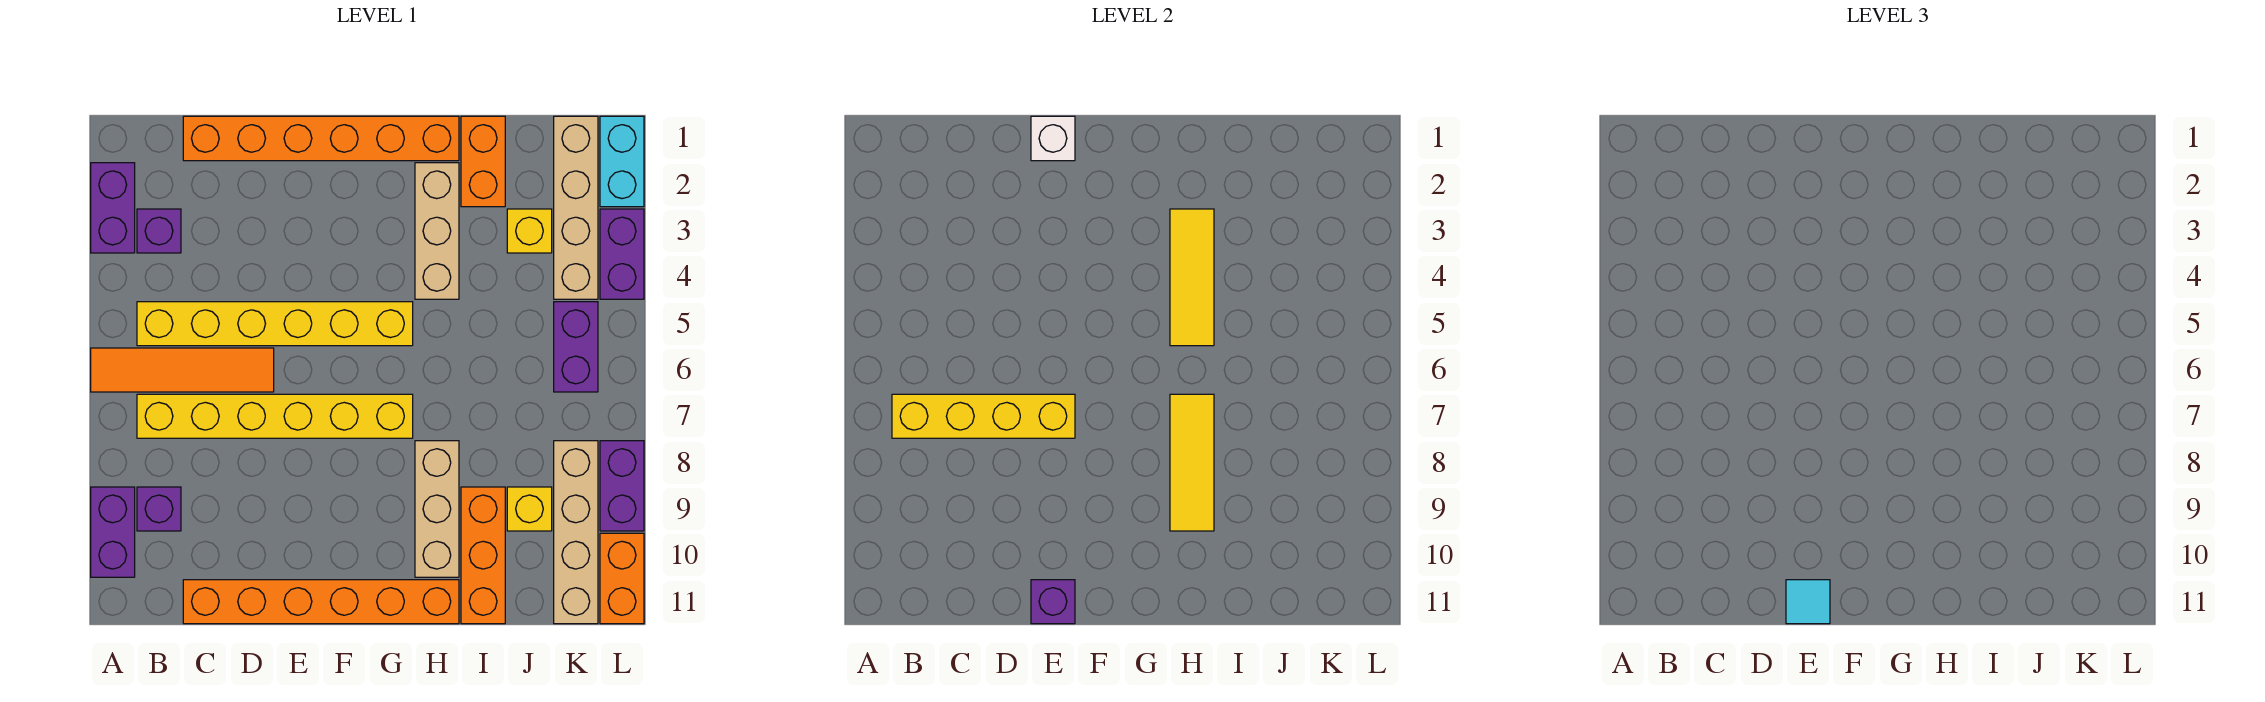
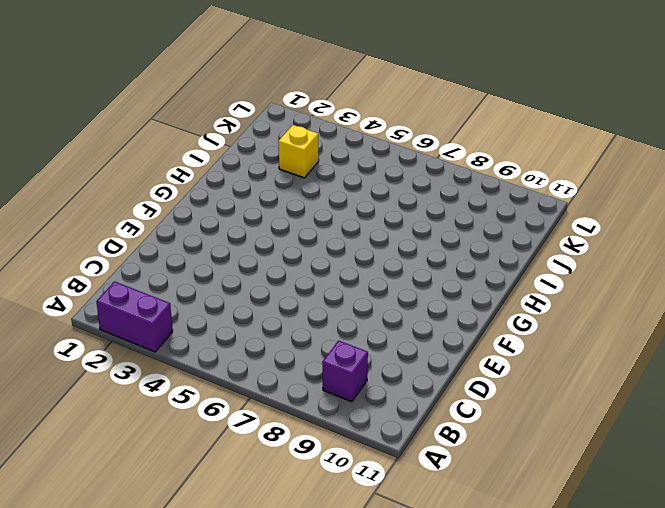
none -> orange tile A6:D6 level 1
none -> purple brick A9:A10 level 1
none -> purple brick B3 level 1

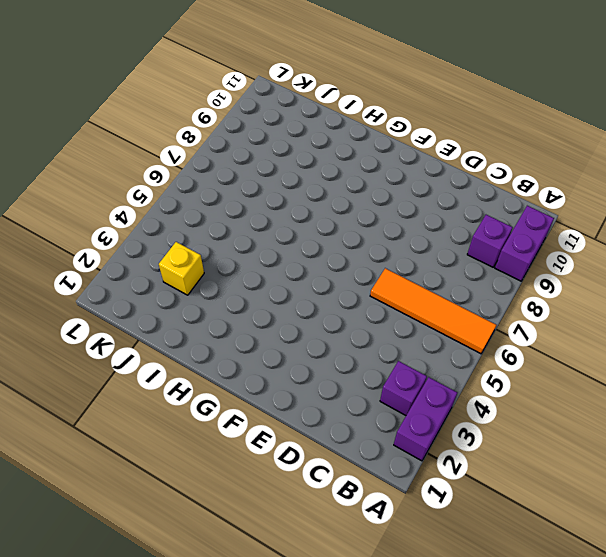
none -> yellow brick B5:G5 level 1
none -> yellow brick B7:G7 level 1
none -> orange brick C1:H1 level 1

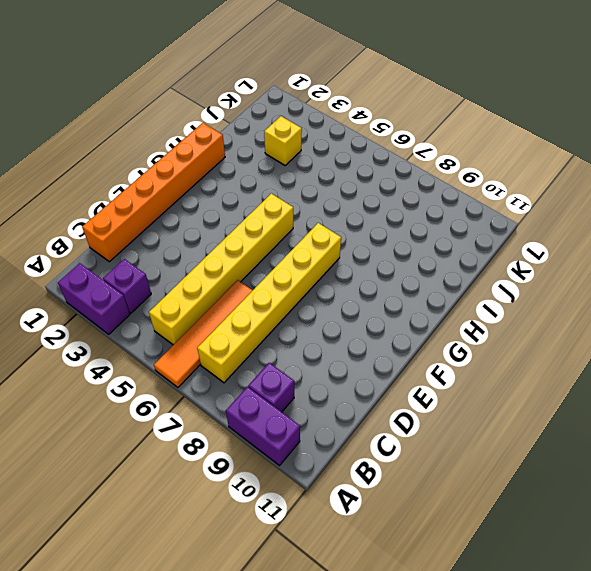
none -> orange brick C11:H11 level 1
none -> tan brick H2:H4 level 1
none -> tan brick H8:H10 level 1

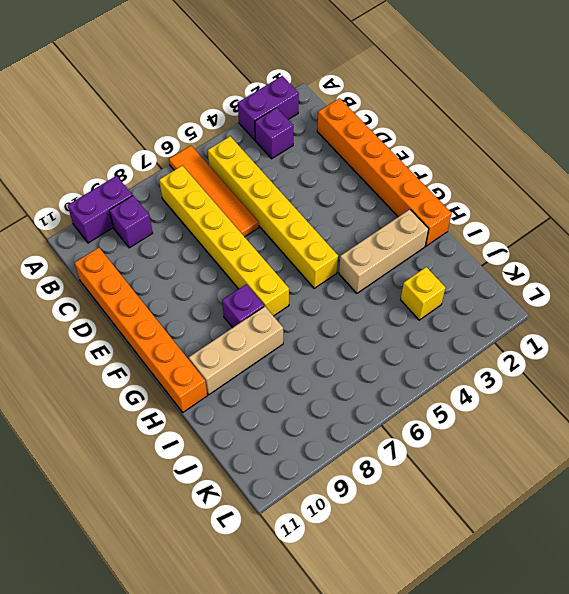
purple brick G8 level 1 -> purple brick E11 level 2
none -> orange brick I1:I2 level 1
none -> orange brick I9:I11 level 1
none -> yellow brick J9 level 1

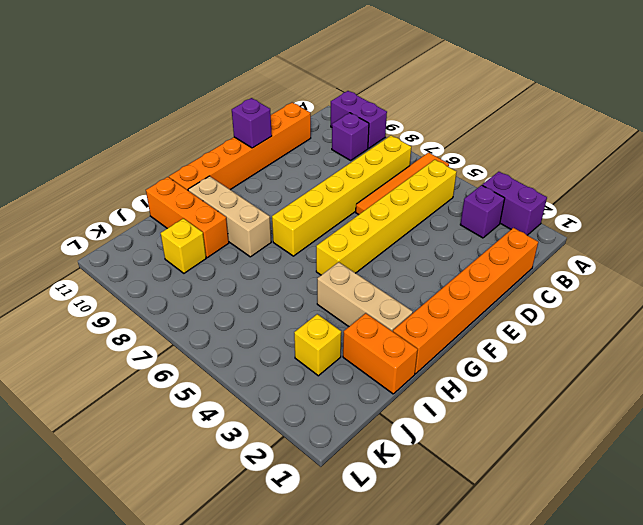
none -> tan brick K1:K4 level 1
none -> purple brick K5:K6 level 1
none -> tan brick K8:K11 level 1

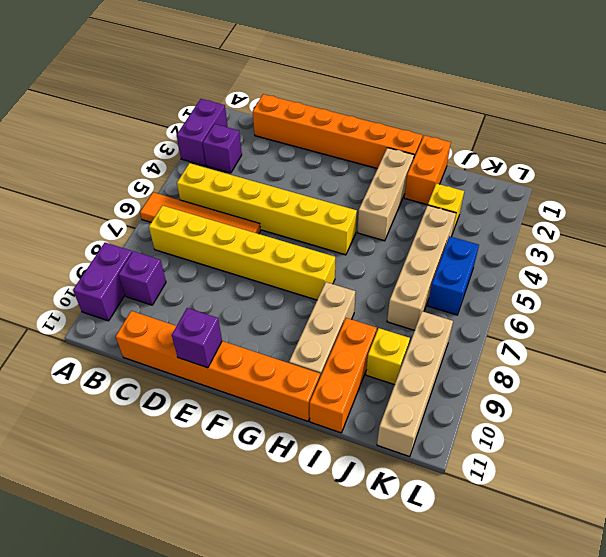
tan brick J4:J7 level 1 -> tan brick K1:K4 level 1
blue brick K5:K6 level 1 -> purple brick K5:K6 level 1
none -> cyan brick L1:L2 level 1
none -> purple brick L3:L4 level 1
none -> purple brick L8:L9 level 1

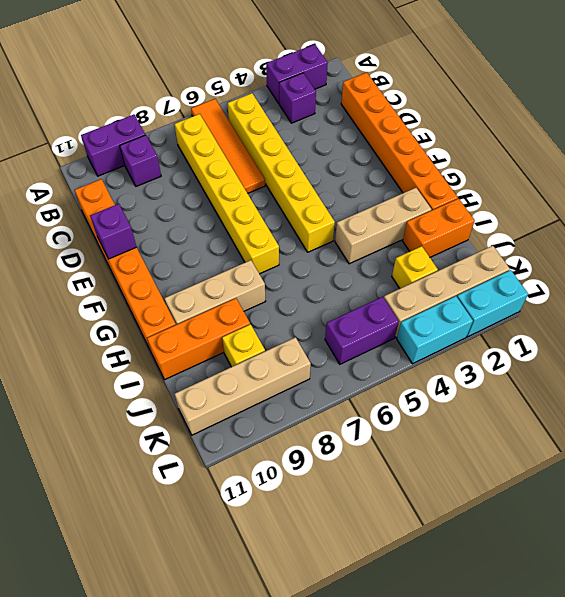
cyan brick L3:L4 level 1 -> purple brick L3:L4 level 1
none -> purple brick L8:L9 level 1
none -> orange brick L10:L11 level 1
none -> yellow brick B7:E7 level 2

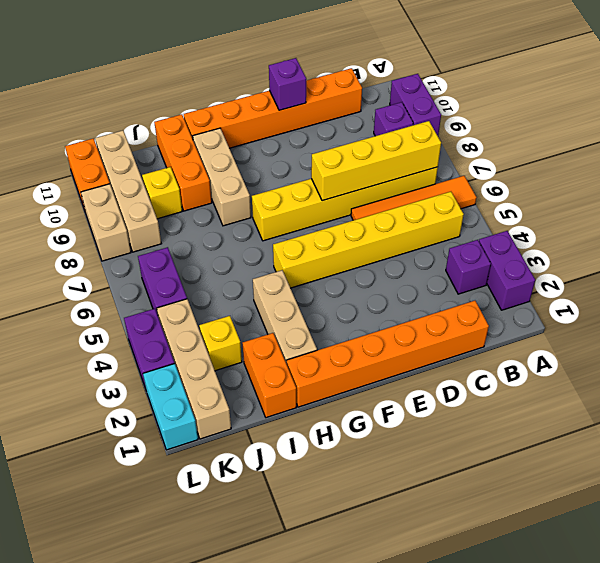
tan brick L8:L9 level 1 -> purple brick L8:L9 level 1
none -> white brick E1 level 2
none -> yellow tile H3:H5 level 2
none -> yellow tile H7:H9 level 2

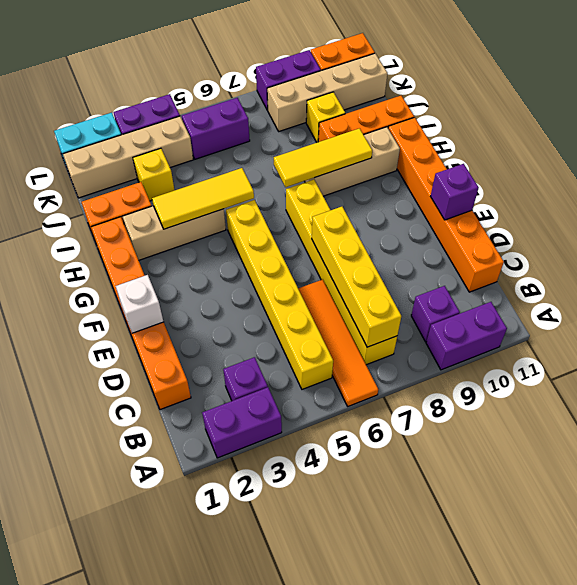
none -> cyan tile E11 level 3

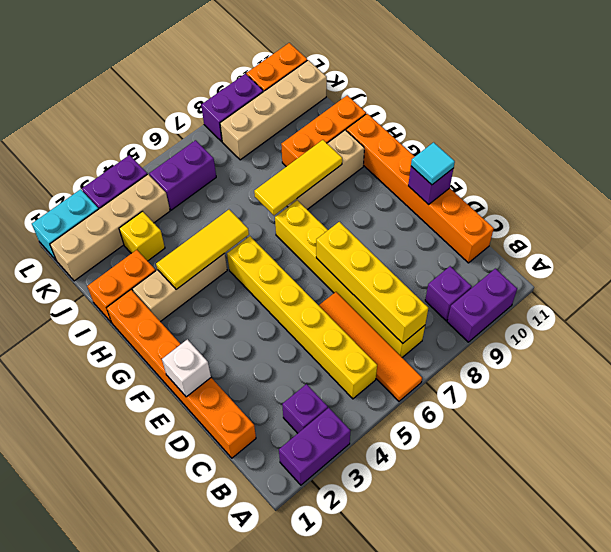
none -> yellow brick J9 level 1

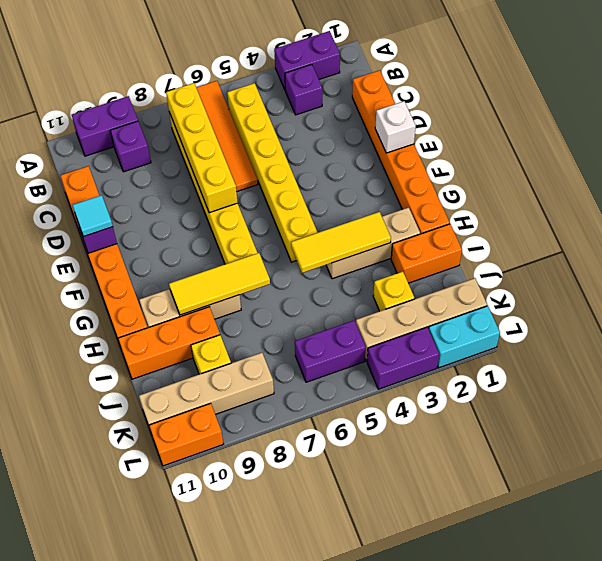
none -> purple brick L8:L9 level 1

